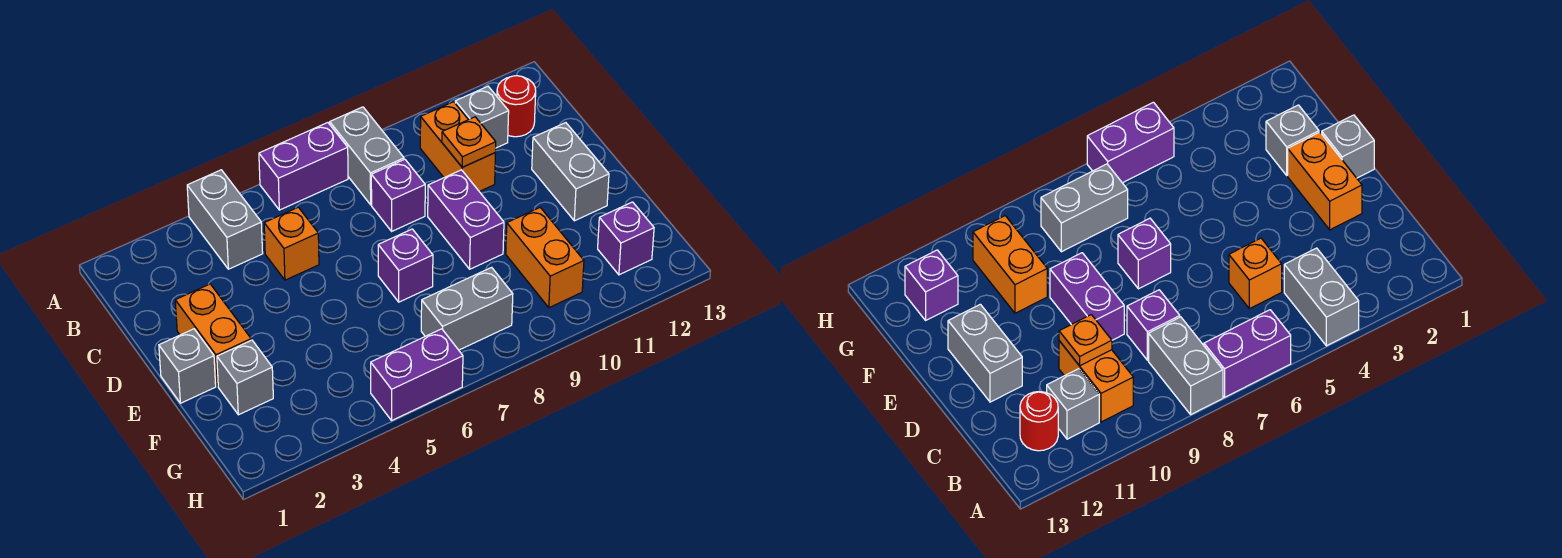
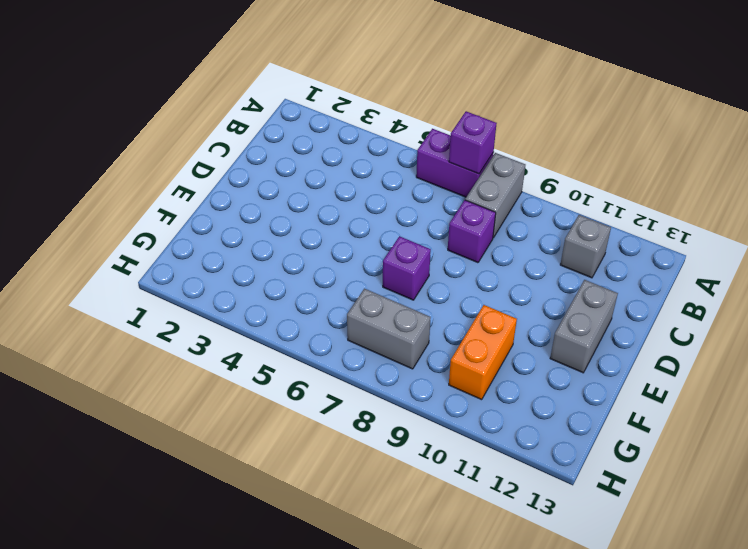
purple brick A7 level 2 -> purple brick G12 level 1
none -> grey brick A4:B4 level 1
none -> orange brick B10:C10 level 1
none -> red round brick B12 level 1

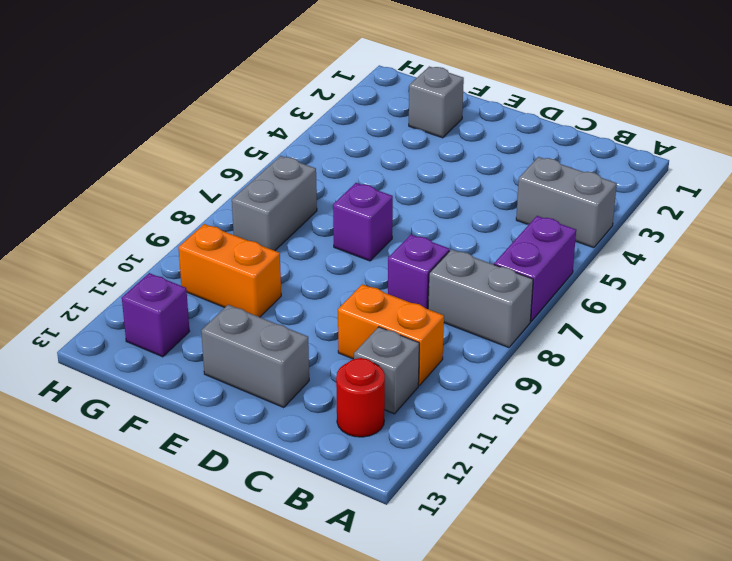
none -> orange brick C5 level 1
none -> orange brick D2:E2 level 1
none -> purple brick D9:E9 level 1

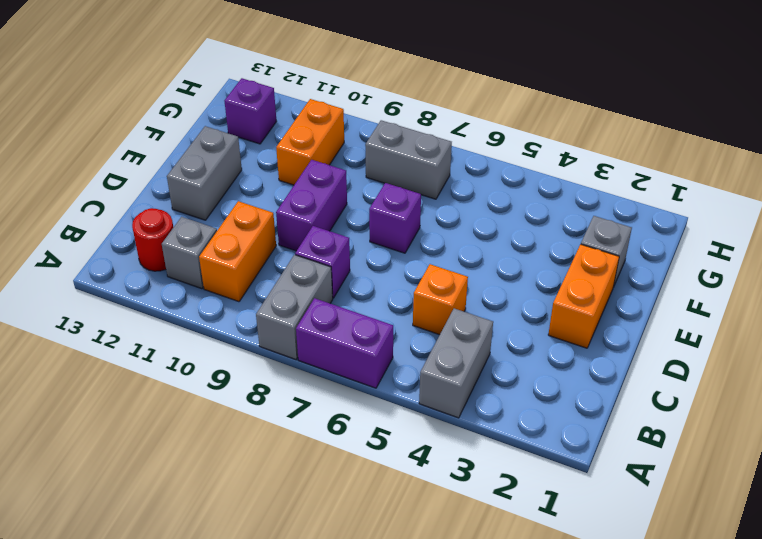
none -> grey brick E1 level 1
none -> purple brick H5:H6 level 1
none -> orange plate C10 level 2

